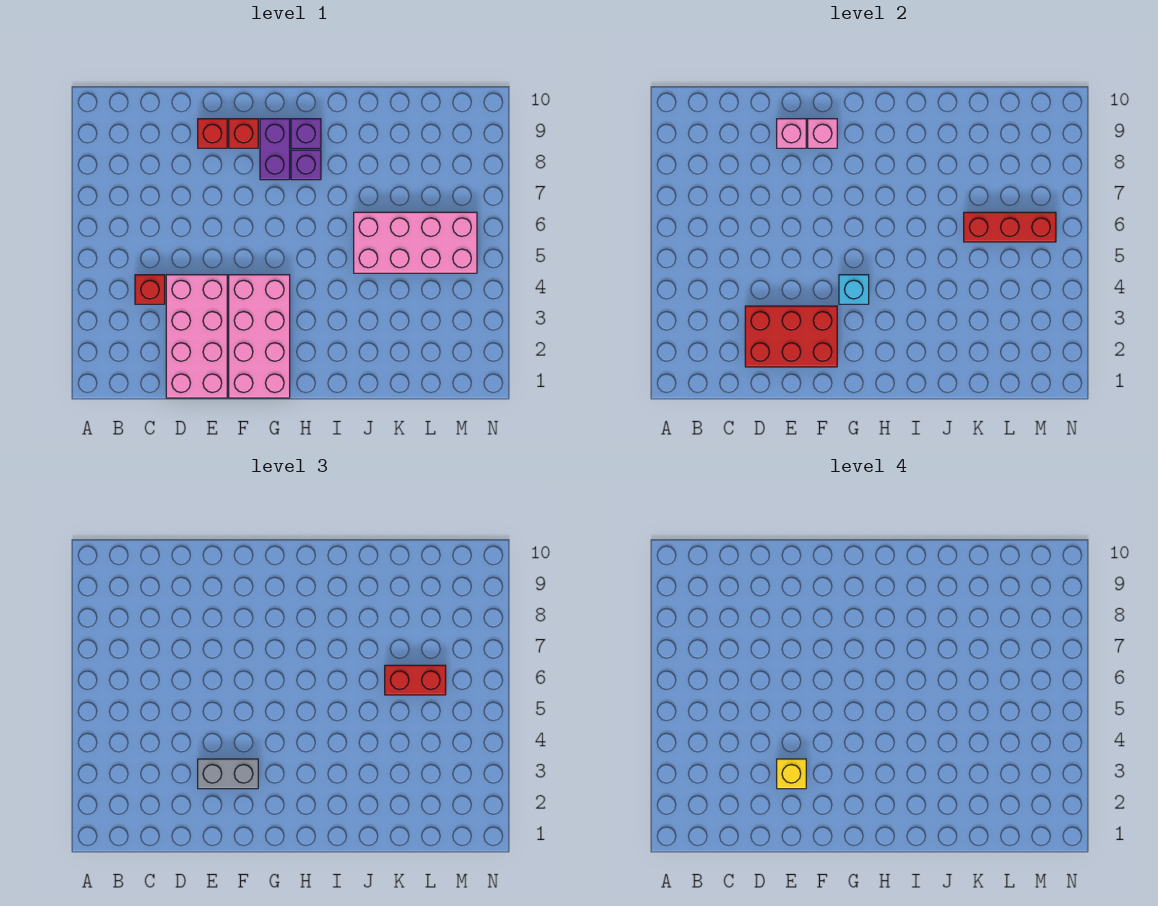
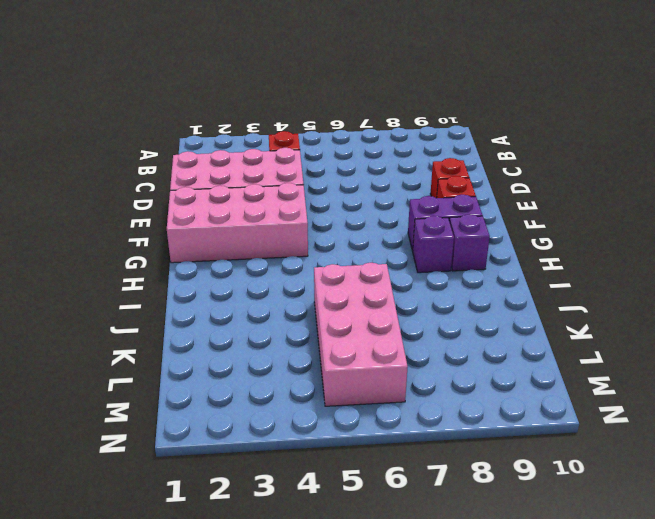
none -> red brick D2:F3 level 2
none -> pink brick E9 level 2
none -> pink brick F9 level 2

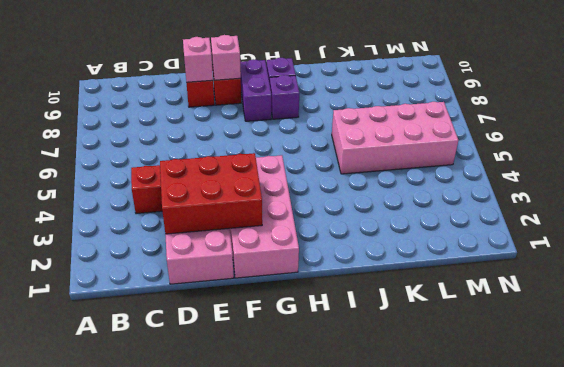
none -> cyan brick G4 level 2
none -> red brick K6:M6 level 2
none -> grey brick E3:F3 level 3

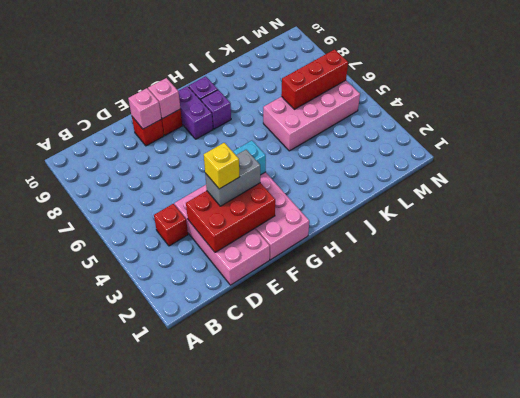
none -> red brick K6:L6 level 3

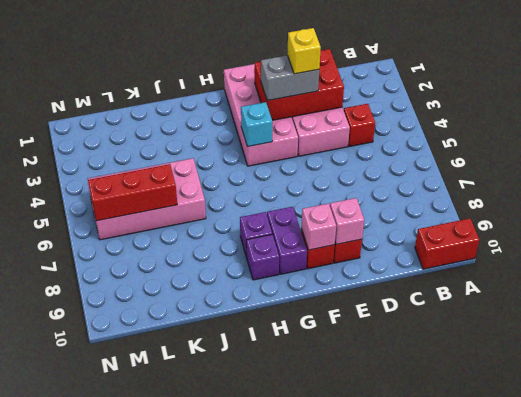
red brick A10:B10 level 1 -> red brick K6:L6 level 3

